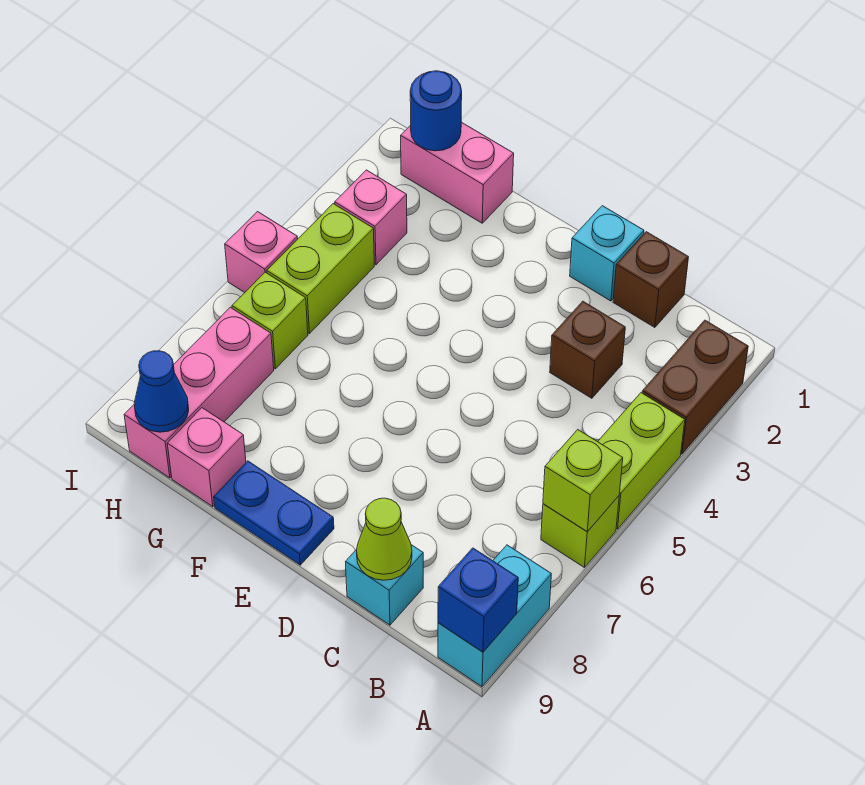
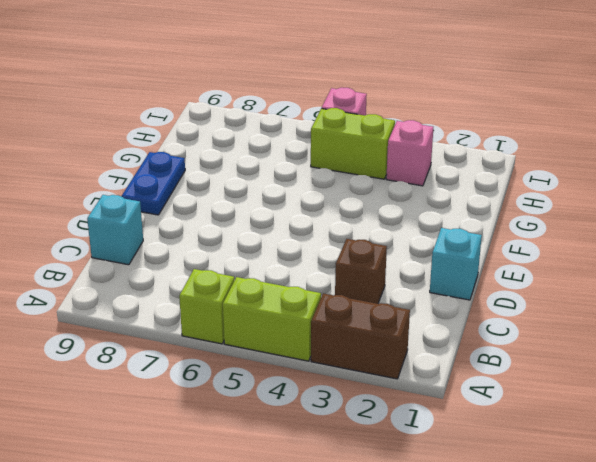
none -> cyan brick A8:A9 level 1
none -> brown brick C1 level 1
none -> pink brick G1:H1 level 1

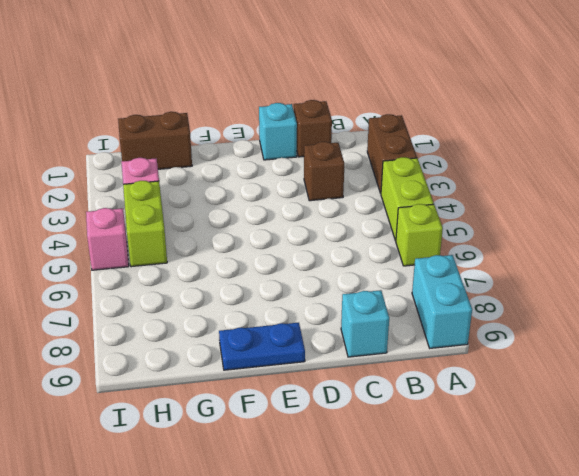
brown brick G1:H1 level 1 -> pink brick G1:H1 level 1
none -> pink brick G9 level 1
none -> lime brick H6 level 1
none -> pink brick H7:H9 level 1

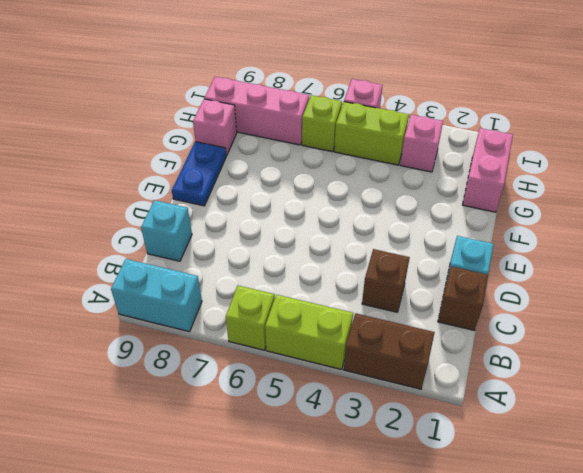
none -> lime brick A6 level 2
none -> blue brick A9 level 2
none -> lime cone C9 level 2

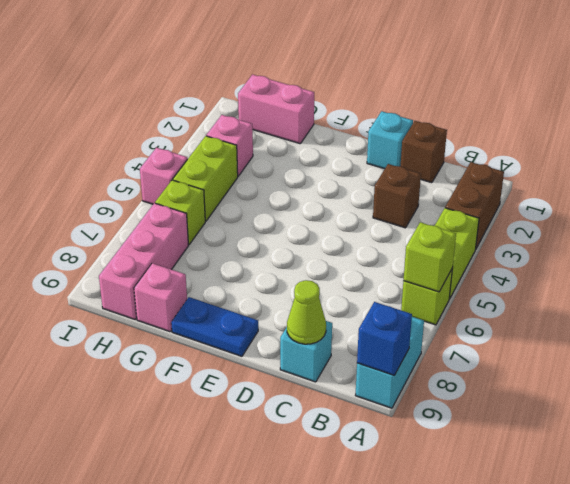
none -> blue round brick H1 level 2
none -> blue cone H9 level 2

